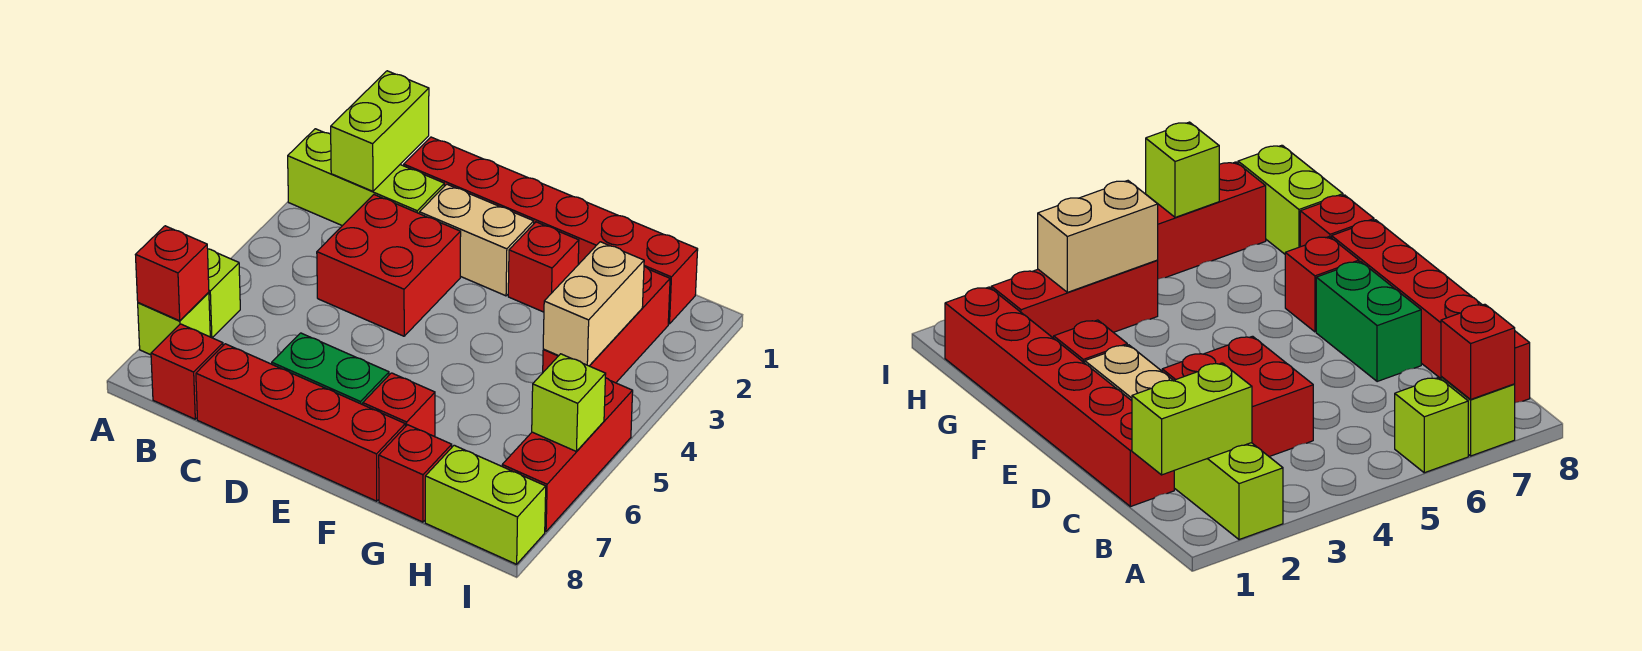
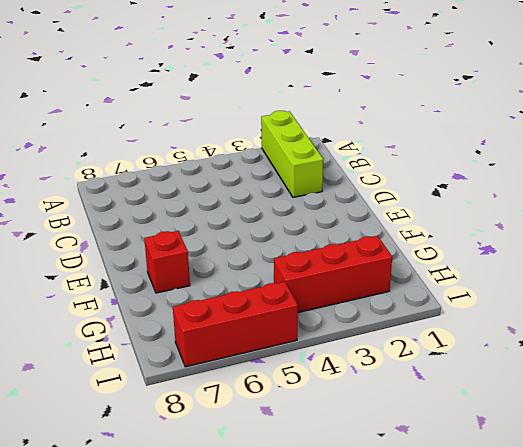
none -> lime brick A6 level 1
none -> lime brick A7 level 1
none -> red brick B8 level 1

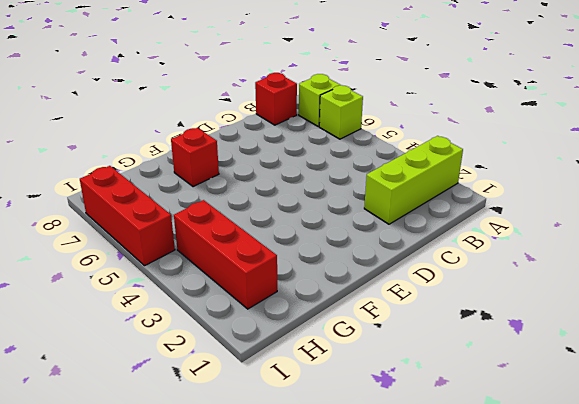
none -> red brick C1:H1 level 1
none -> red brick C3:D4 level 1
none -> red brick C8:F8 level 1

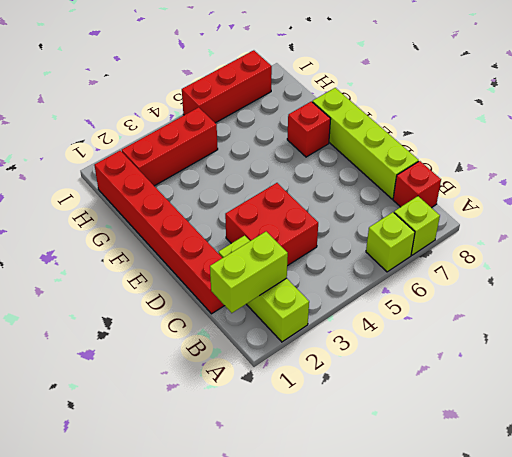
lime brick C8:F8 level 1 -> red brick C8:F8 level 1
none -> tan brick D2:E2 level 1
none -> green brick D7:E7 level 1
none -> red brick F2 level 1

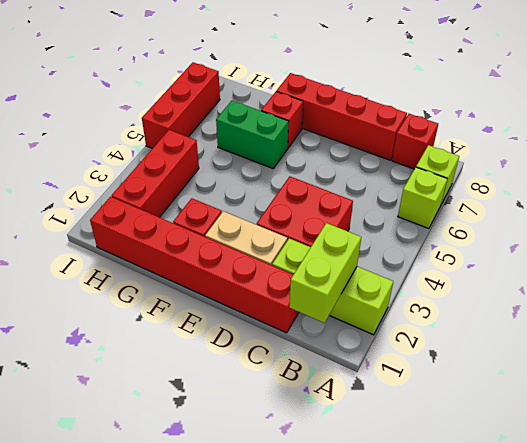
green brick F6:G6 level 1 -> green brick D7:E7 level 1
none -> red brick G8 level 1
none -> lime brick H8:I8 level 1
none -> red brick A7 level 2

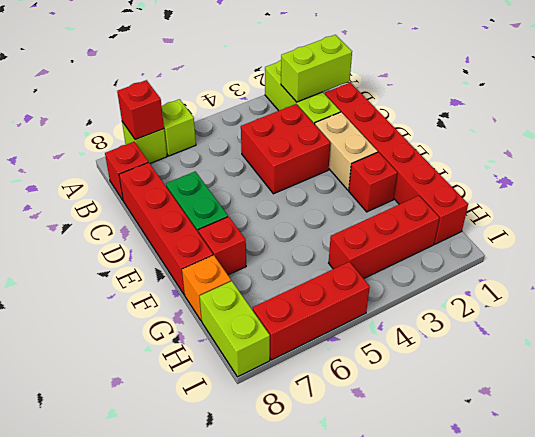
orange brick G8 level 1 -> red brick G8 level 1
none -> tan brick H3:H4 level 2
none -> lime brick I6 level 2

